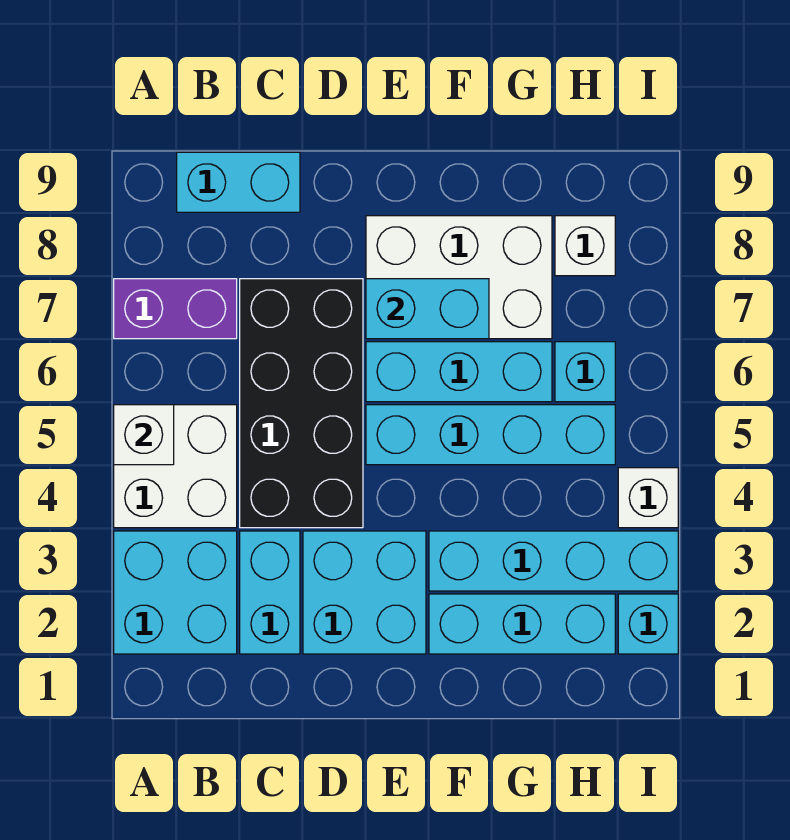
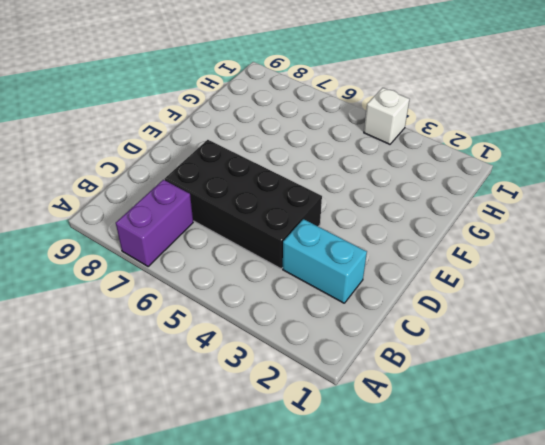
none -> cyan brick A2:B3 level 1
none -> white brick A4:B5 level 1
none -> cyan brick B9:C9 level 1

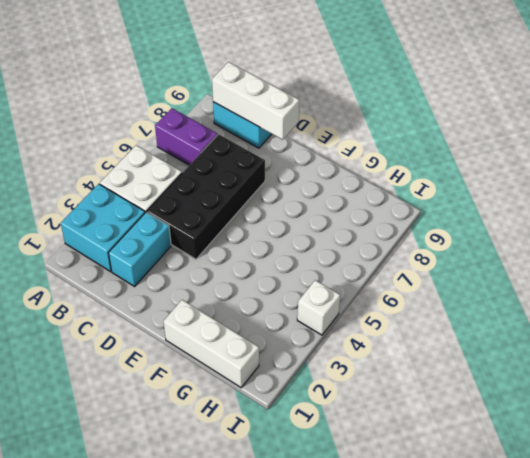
white brick B9:D9 level 2 -> none
white brick F1:H1 level 1 -> none
none -> cyan brick D2:E3 level 1
none -> cyan brick E5:H5 level 1
none -> cyan brick E6:G6 level 1

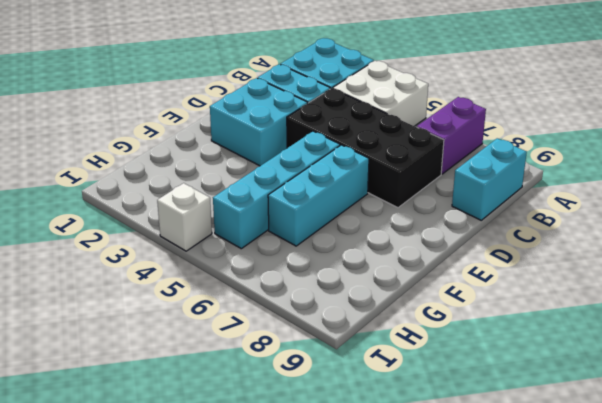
none -> white brick E7:G8 level 1
none -> cyan brick F2:H2 level 1
none -> cyan brick F3:I3 level 1

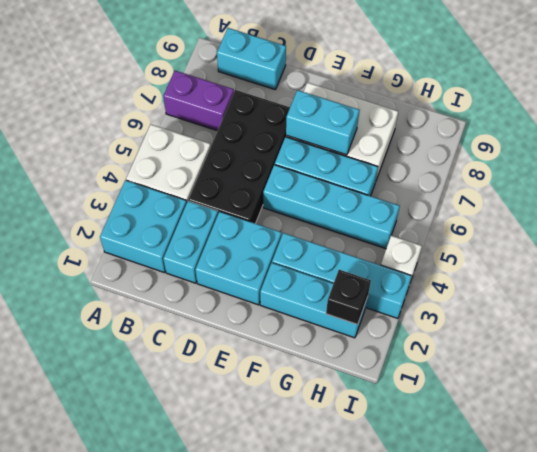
black brick H2 level 2 -> none
none -> cyan brick H6 level 1
none -> white brick H8 level 1
none -> cyan brick I2 level 1

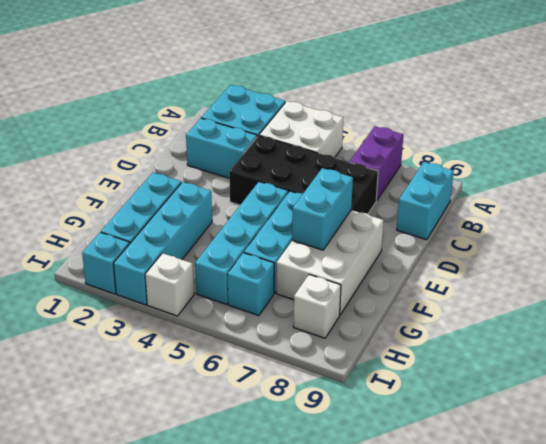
none -> cyan brick D2:E3 level 1
none -> white brick A5 level 2

